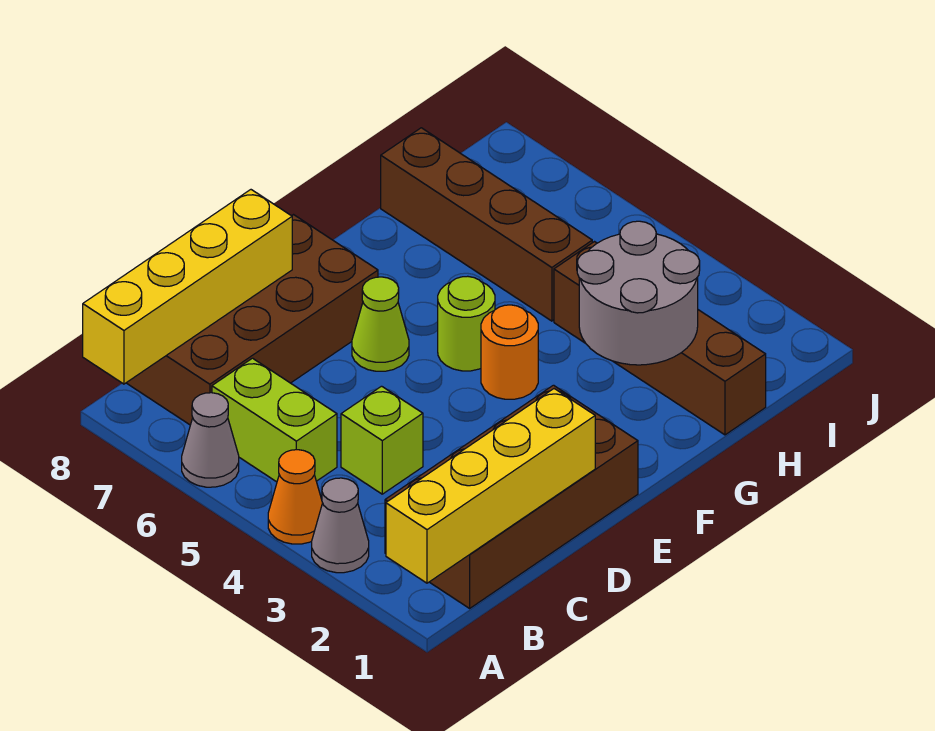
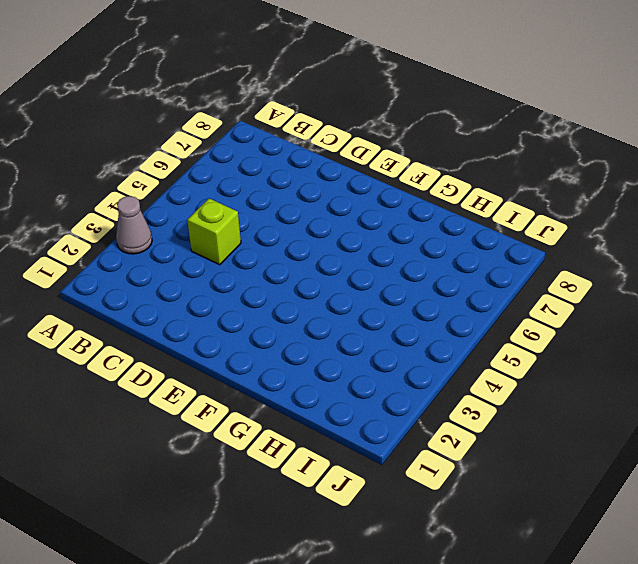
none -> orange cone A4 level 1
none -> grey cone A6 level 1
none -> brown brick B1:E2 level 1

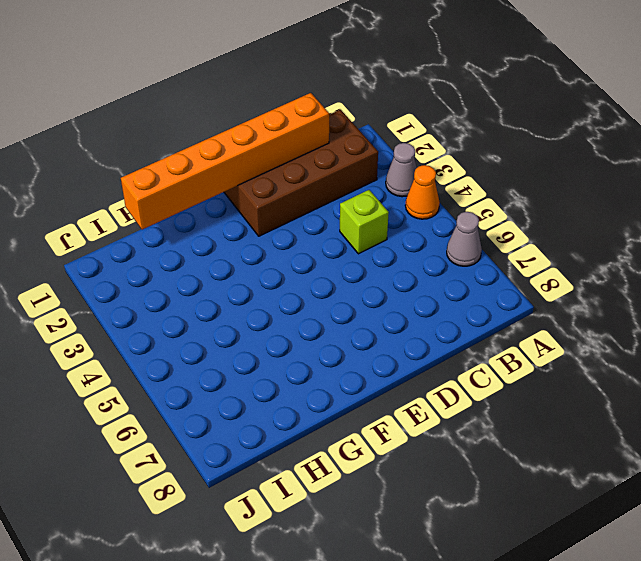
orange brick C1:H1 level 2 -> yellow brick A1:D1 level 2
none -> lime brick B5:B6 level 1
none -> brown brick B7:E8 level 1
none -> lime cone E6 level 1

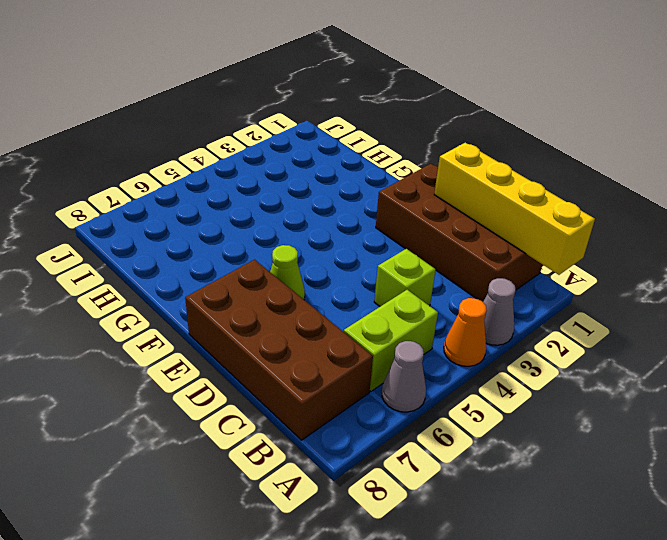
none -> orange round brick F4 level 1
none -> lime round brick F5 level 1
none -> brown brick H1:H4 level 1

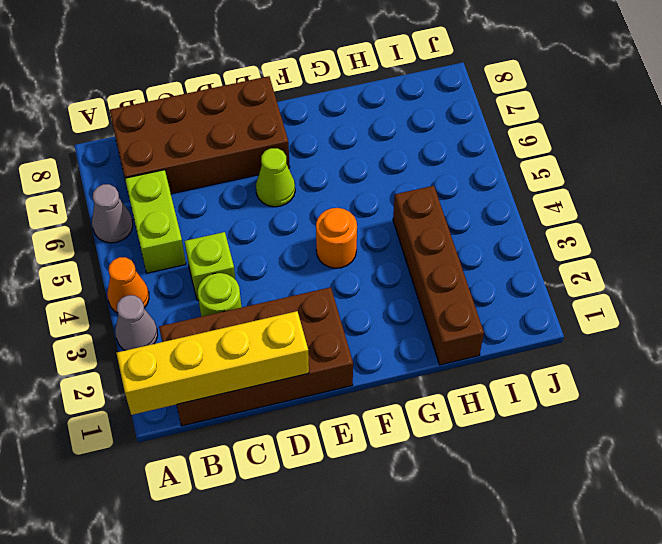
lime round brick C3 level 1 -> lime round brick F5 level 1
none -> brown brick H5:H8 level 1
none -> yellow brick A8:D8 level 2
none -> grey round brick G2:H3 level 2

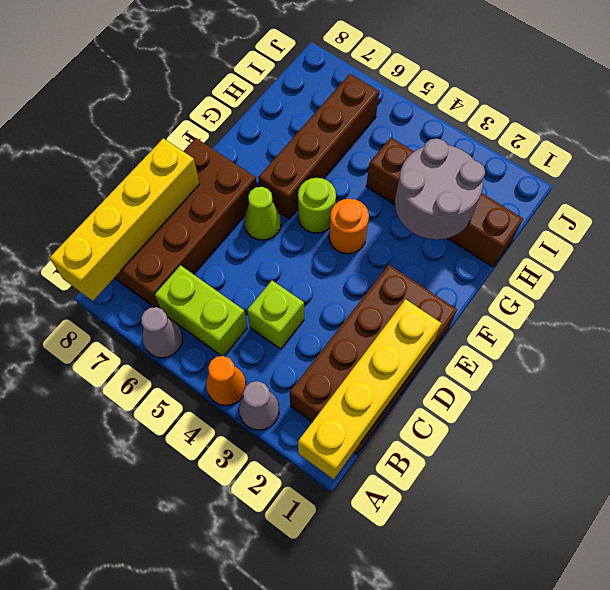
brown brick F6:I6 level 1 -> brown brick H5:H8 level 1

